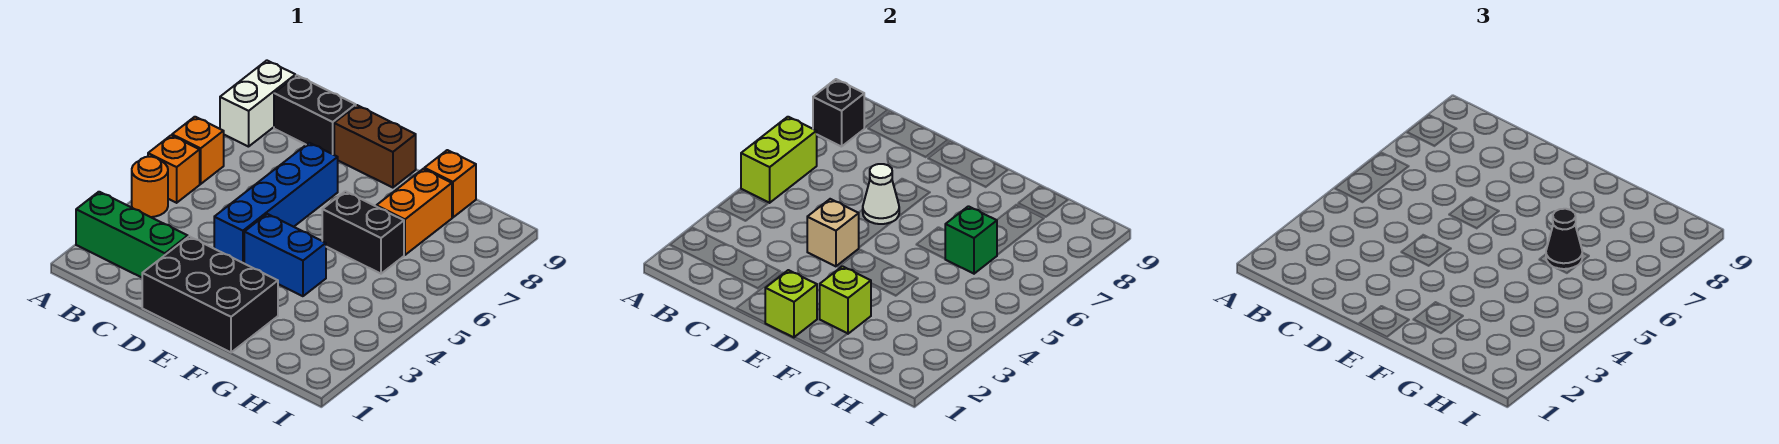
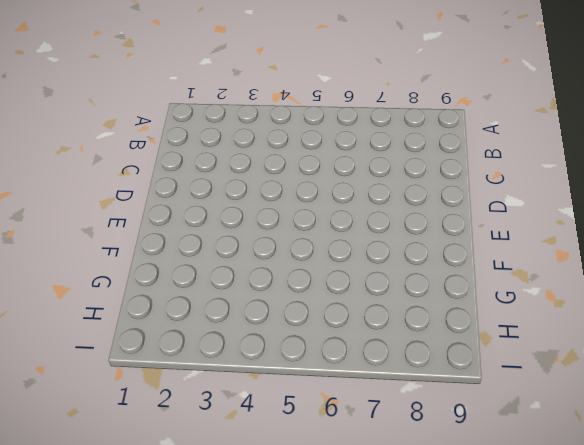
none -> green brick A2:C2 level 1
none -> orange round brick A4 level 1
none -> orange brick A5 level 1

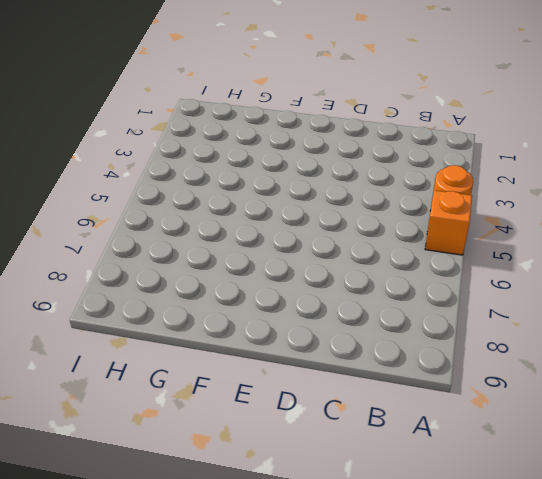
none -> green brick A2:C2 level 1
none -> orange brick A6 level 1
none -> white brick A8:A9 level 1

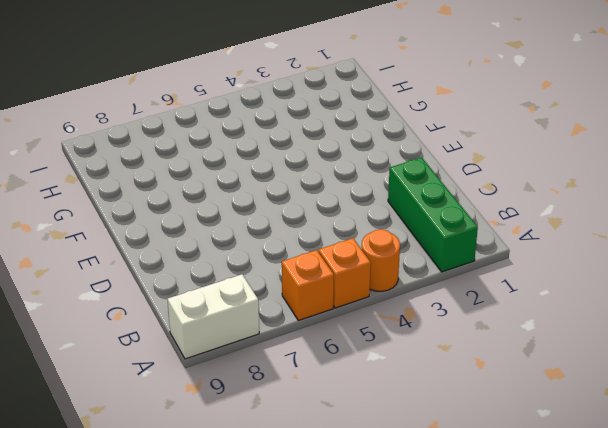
none -> black brick B9:C9 level 1
none -> black brick D1:F2 level 1
none -> blue brick D4:D7 level 1

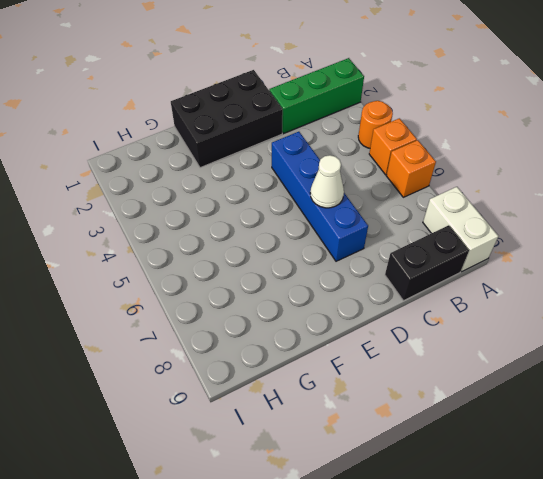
none -> brown brick D9:E9 level 1
none -> blue brick E4:F4 level 1
none -> black brick F6:G6 level 1

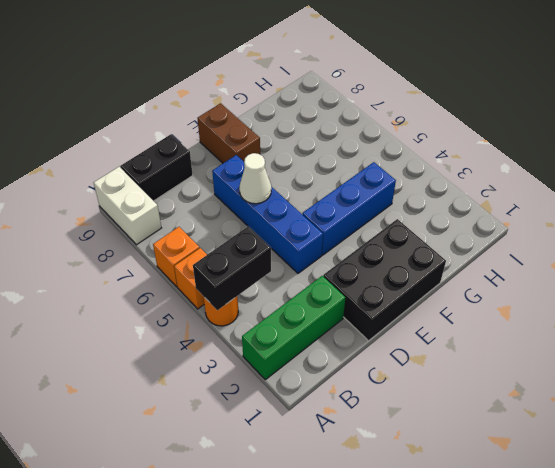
black brick A4:B4 level 2 -> black brick F6:G6 level 1
blue brick E4:G4 level 1 -> blue brick E4:F4 level 1
brown brick E8:E9 level 1 -> brown brick D9:E9 level 1
none -> orange brick G7:G8 level 1
none -> orange brick G9 level 1
none -> lime brick A5:A6 level 2

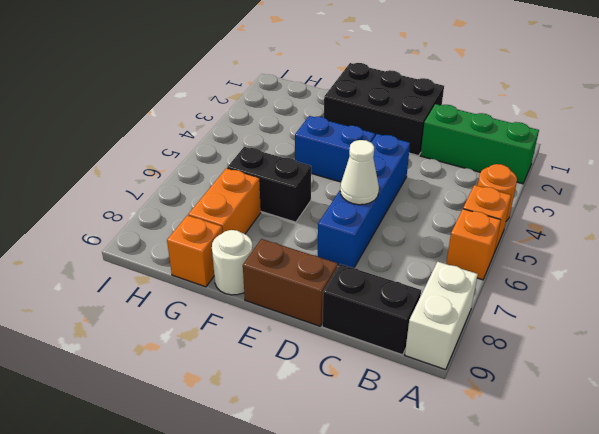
white round brick F9 level 1 -> none
none -> lime brick A5:A6 level 2
none -> black brick A8 level 2
none -> tan brick D4 level 2

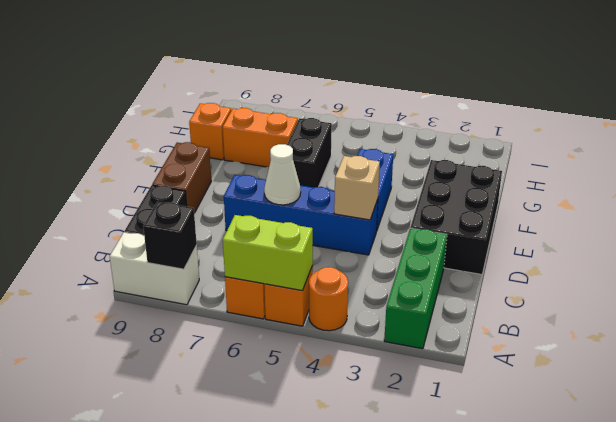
none -> lime brick E1 level 2
none -> lime brick F2 level 2
none -> green brick G6 level 2

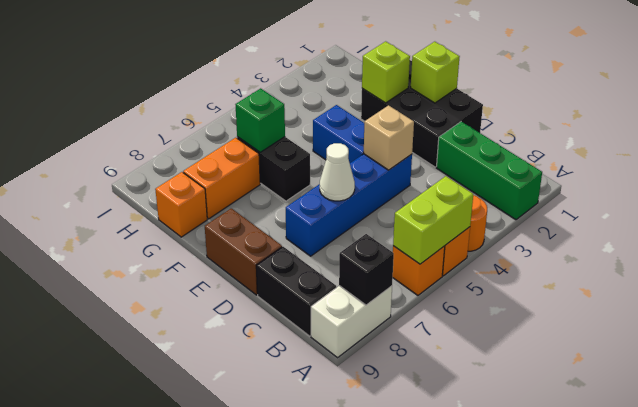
none -> black cone G6 level 3

